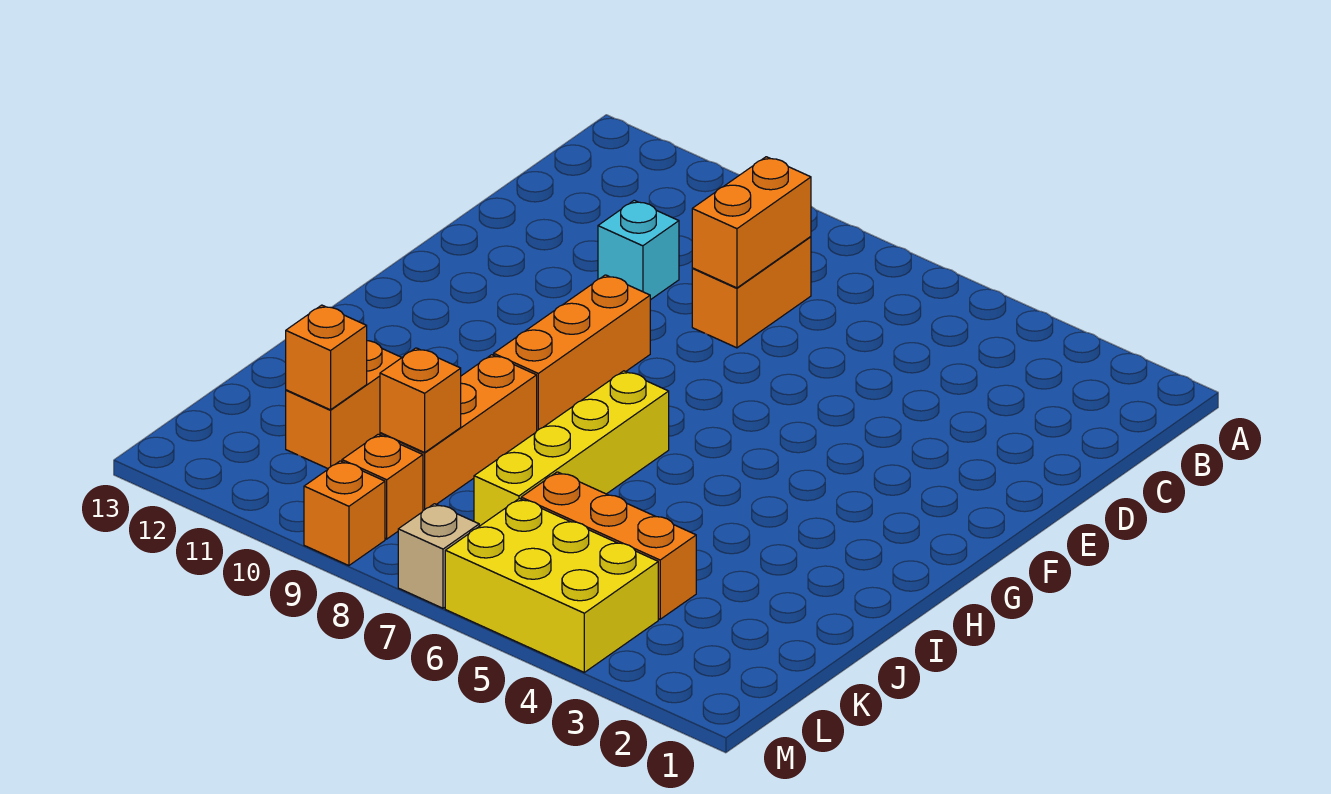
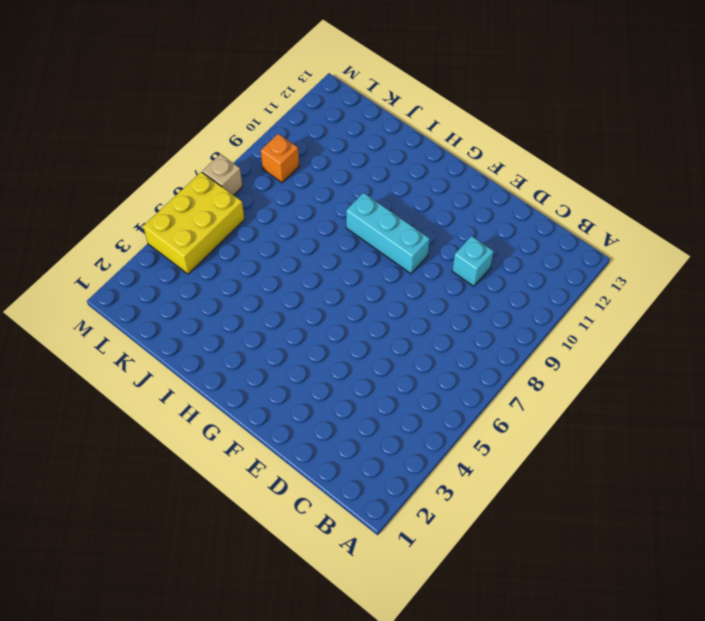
cyan brick F9:H9 level 1 -> orange brick F9:H9 level 1
none -> orange brick C8:D8 level 1
none -> yellow brick H7:K7 level 1
none -> orange brick I9:K9 level 1

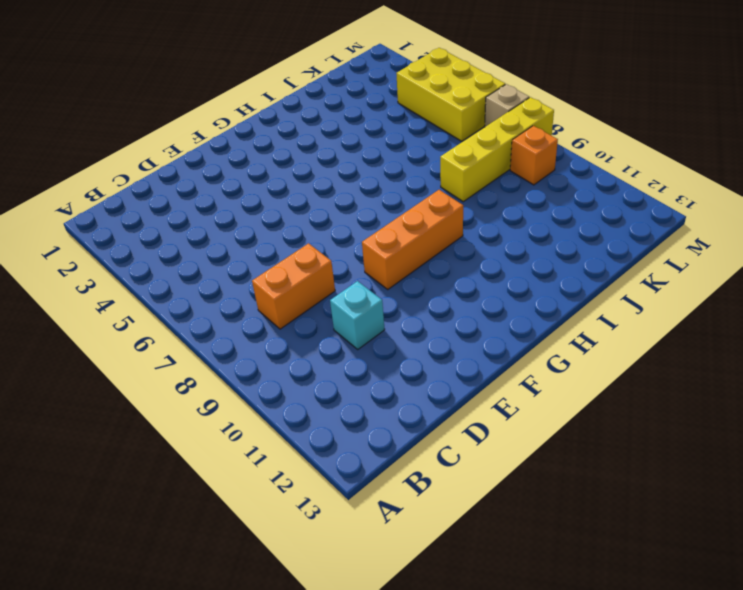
yellow brick J8:M8 level 1 -> yellow brick H7:K7 level 1
none -> orange brick I9:K9 level 1
none -> orange brick J11:K11 level 1
none -> orange brick K4:K6 level 1

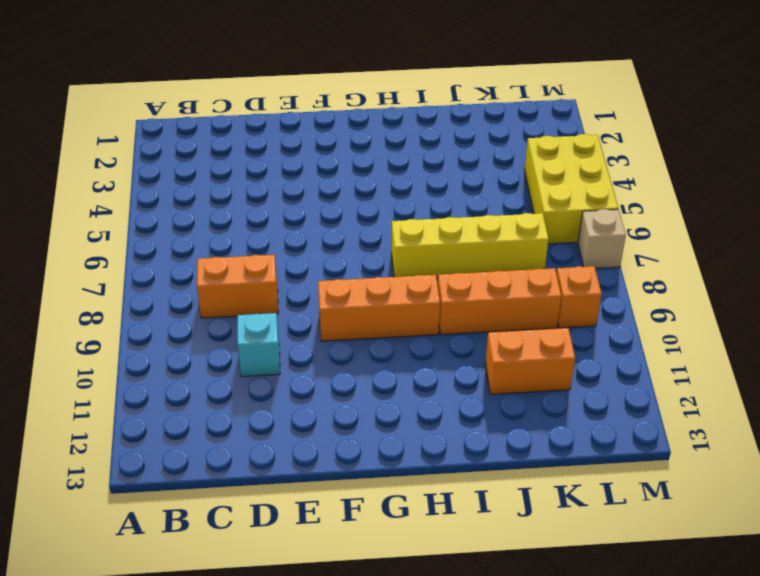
none -> orange brick K4:K6 level 1
none -> orange brick M9 level 1
none -> orange brick C8:D8 level 2

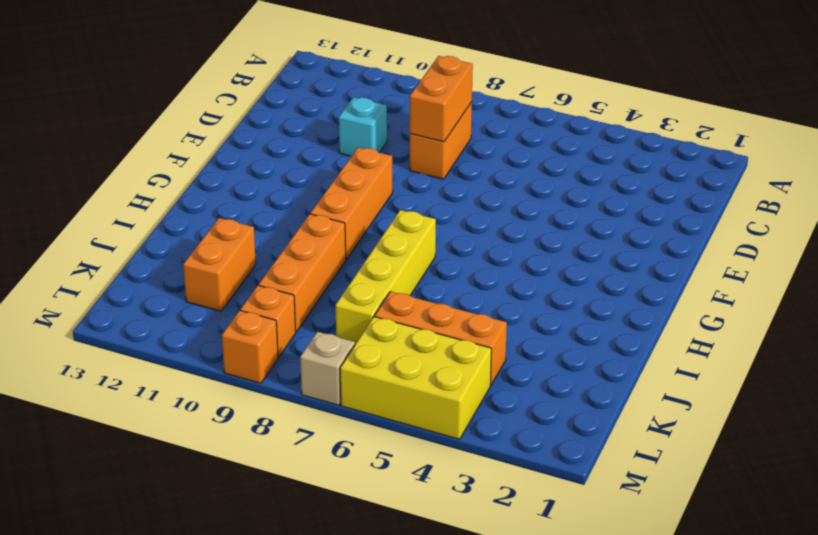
none -> orange brick K9 level 2
none -> orange brick K11 level 2

